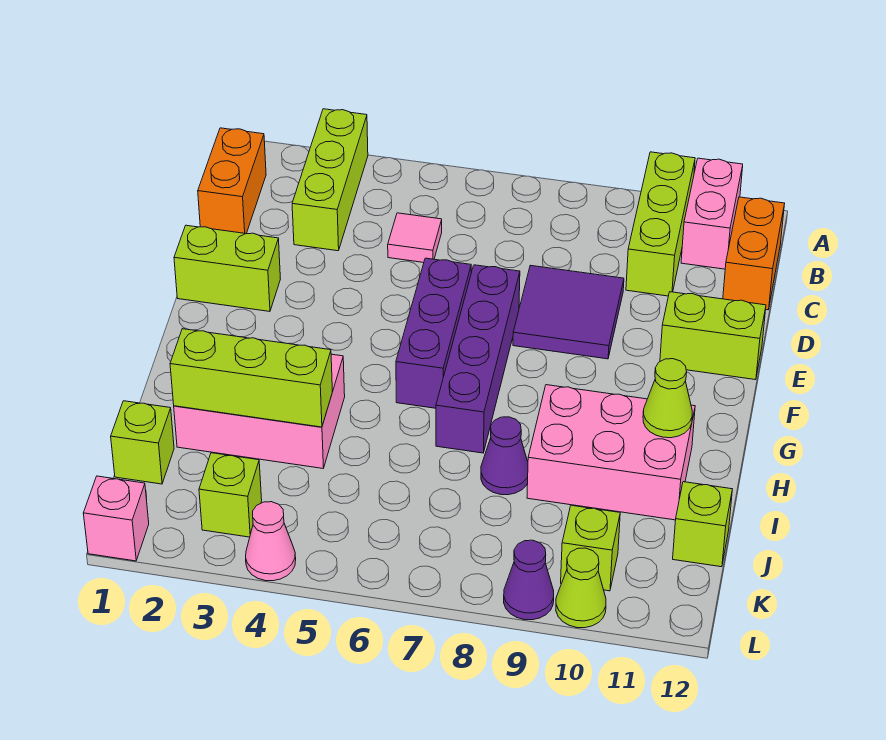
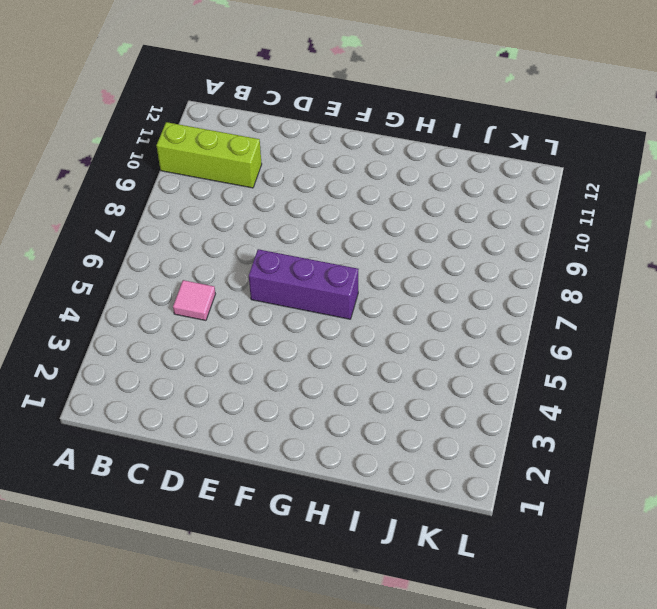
none -> lime brick A3:C3 level 1
none -> pink brick A11:B11 level 1
none -> orange brick B1:C1 level 1

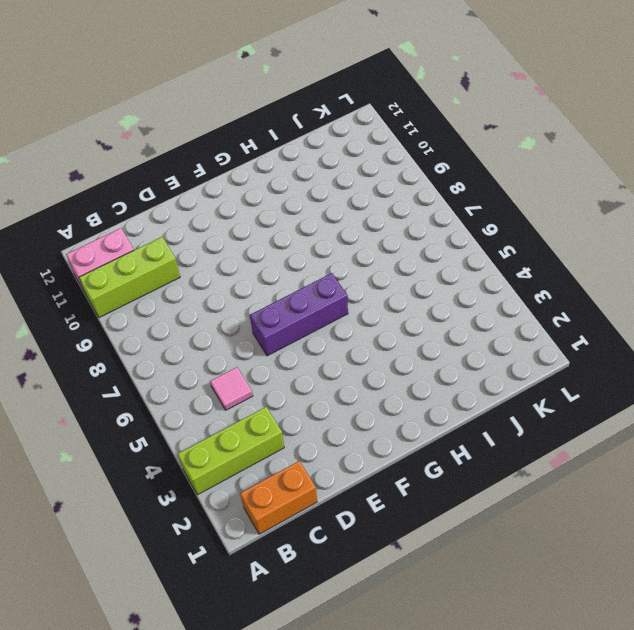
none -> orange brick B12:C12 level 1
none -> purple tile D8:E9 level 1
none -> lime brick E1:E2 level 1

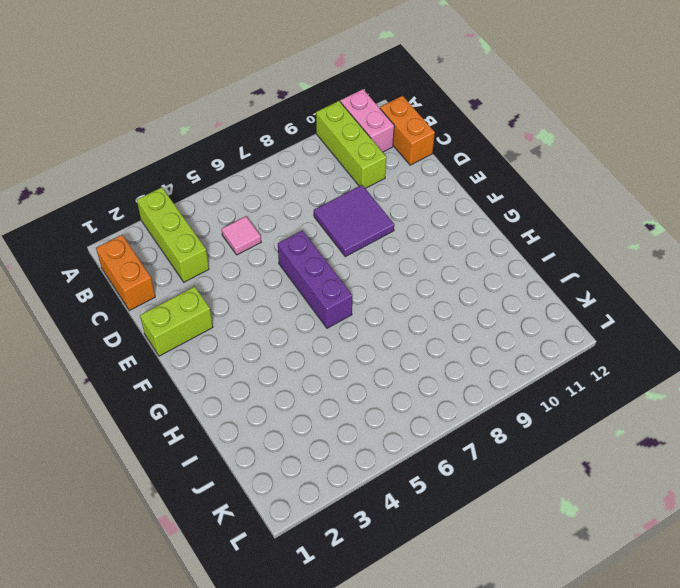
none -> purple brick E7:H7 level 1
none -> lime brick E11:E12 level 1
none -> pink brick H2:I4 level 1

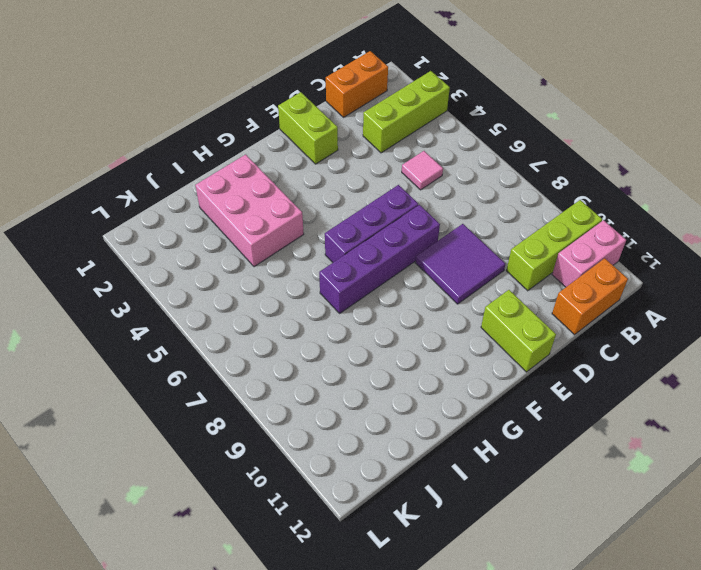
none -> pink brick H9:I11 level 1
none -> purple cone I8 level 1
none -> lime brick J1 level 1

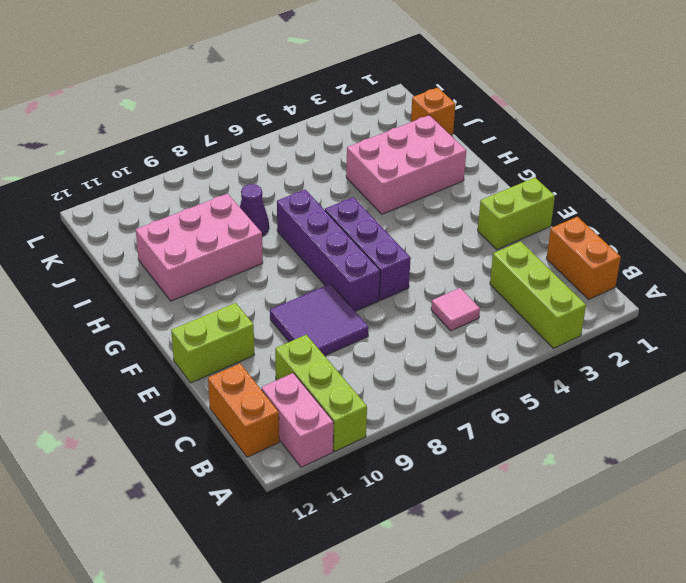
orange brick J1 level 1 -> lime brick J1 level 1
none -> lime brick J12 level 1
none -> lime brick K3 level 1
none -> lime brick K10 level 1

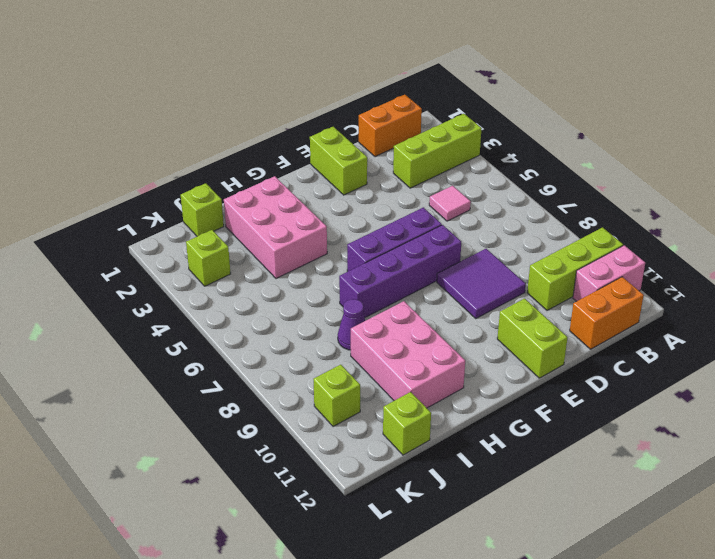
none -> pink brick L1 level 1
none -> pink cone L4 level 1
none -> purple cone L9 level 1

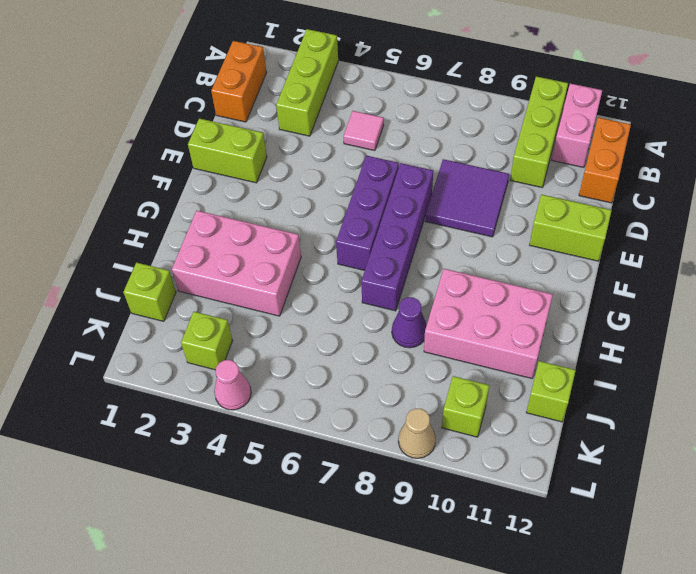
tan cone L9 level 1 -> purple cone L9 level 1
none -> pink brick L1 level 1
none -> lime cone L10 level 1
none -> lime cone H11 level 2

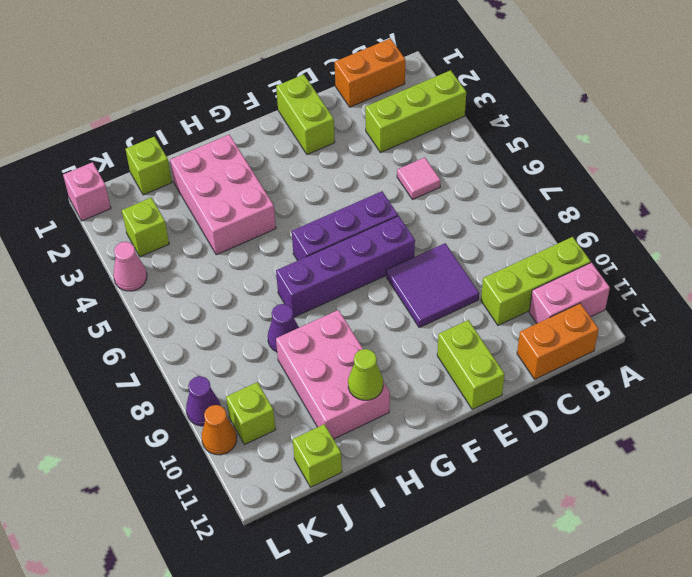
orange cone L10 level 1 -> lime cone L10 level 1
none -> lime brick I2:I4 level 2

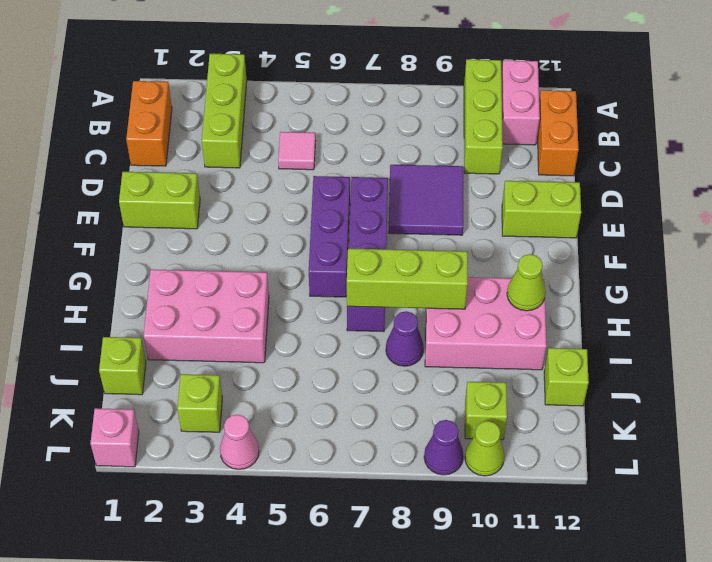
lime brick H7:H9 level 2 -> lime brick I2:I4 level 2

